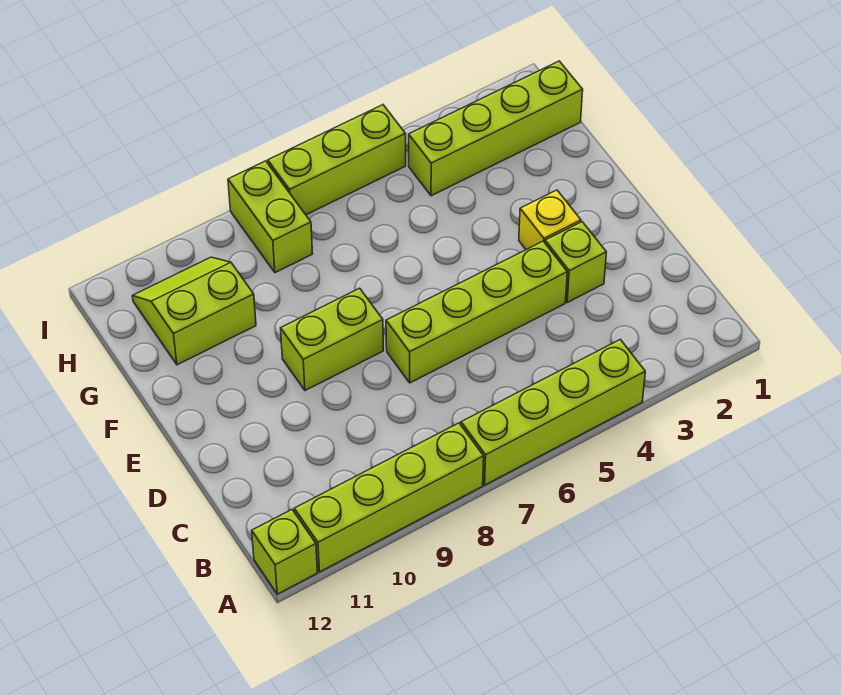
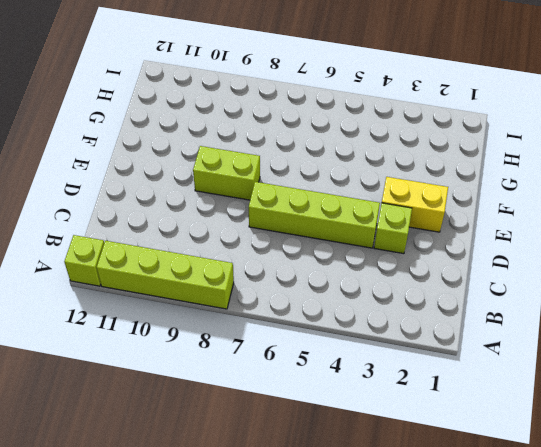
yellow brick E2:E3 level 1 -> yellow brick E3 level 1
none -> lime brick A4:A7 level 1
none -> lime slope G10:H11 level 1 top G

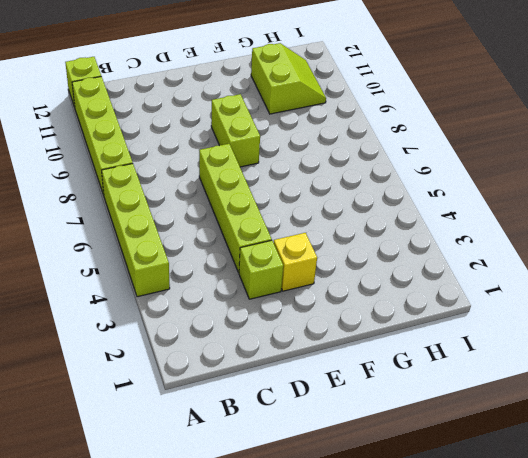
none -> lime brick H1:H4 level 1
none -> lime brick H8:I8 level 1

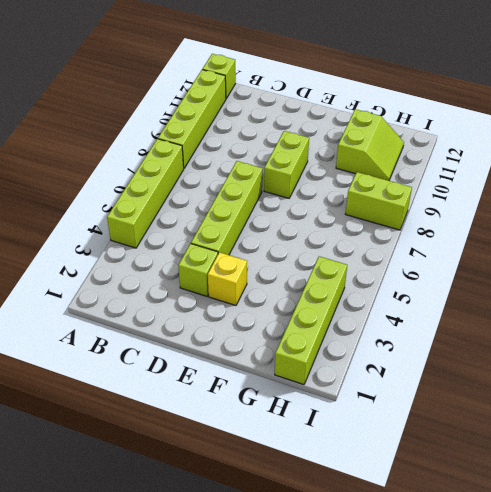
none -> lime brick I5:I7 level 1

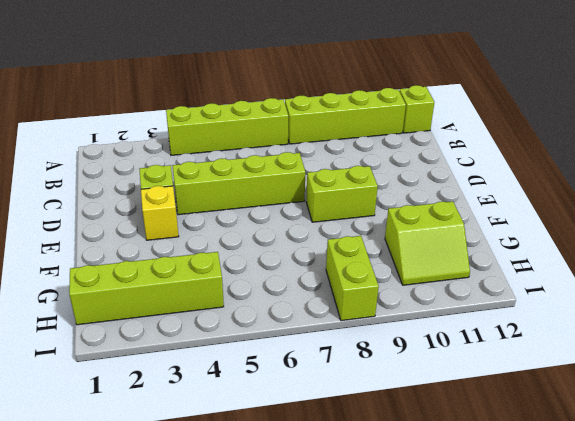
none -> lime brick I5:I7 level 1

